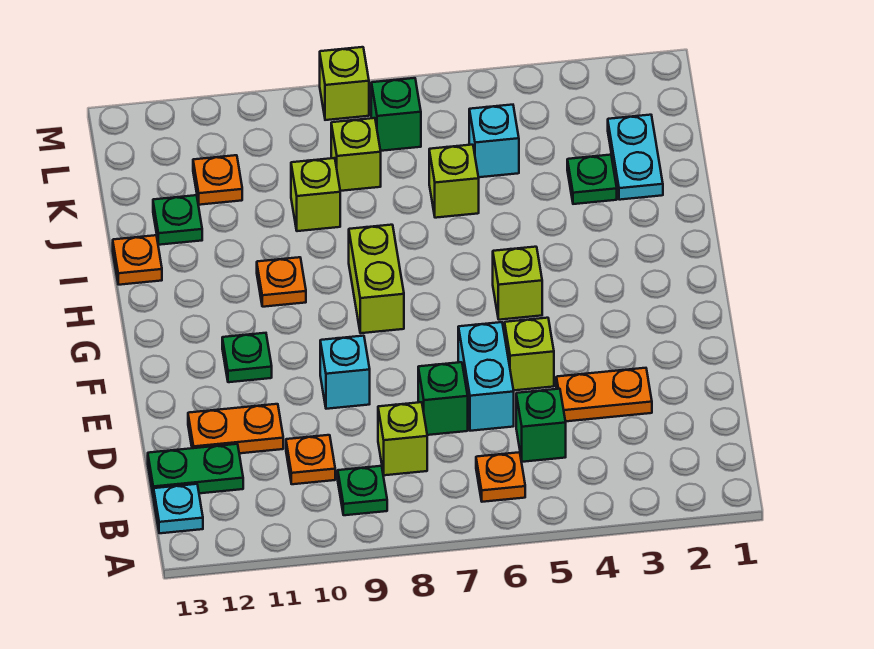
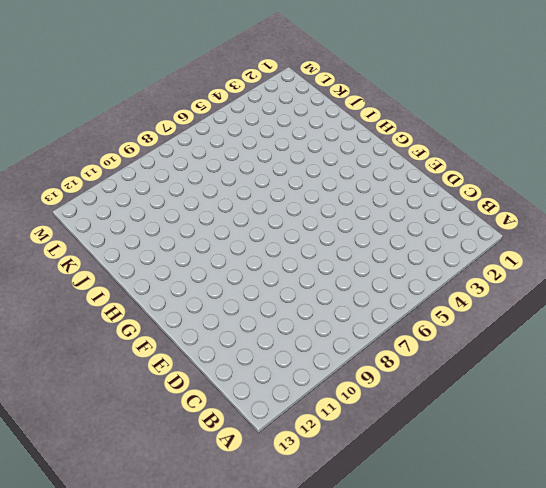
none -> orange plate B6 level 1
none -> green plate B9 level 1
none -> cyan plate B13 level 1

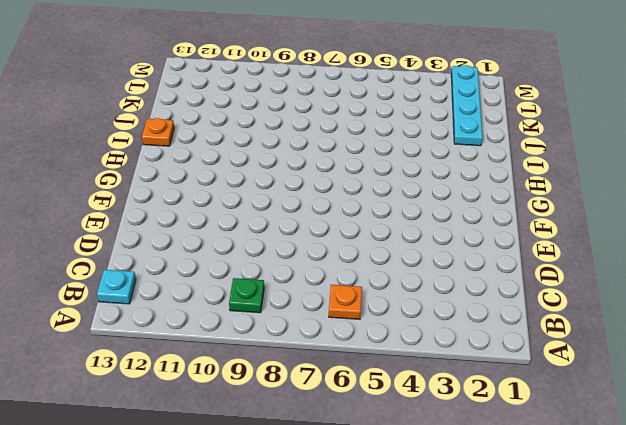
cyan plate J2:M2 level 1 -> cyan plate J2:K2 level 1
none -> green brick C5 level 1
none -> lime brick C8 level 1
none -> orange plate C10 level 1

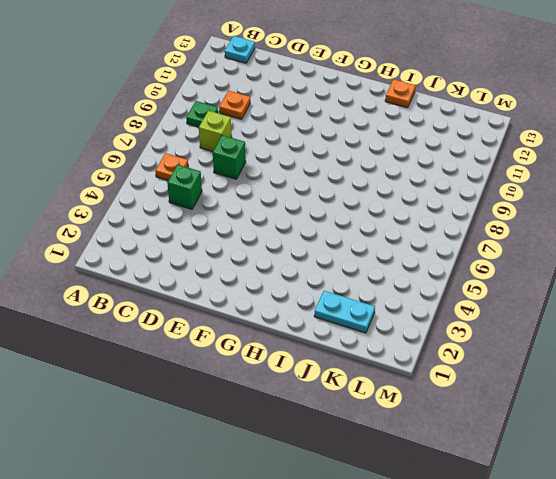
none -> green plate C12:C13 level 1
none -> orange plate D3:D4 level 1
none -> cyan brick D6:E6 level 1

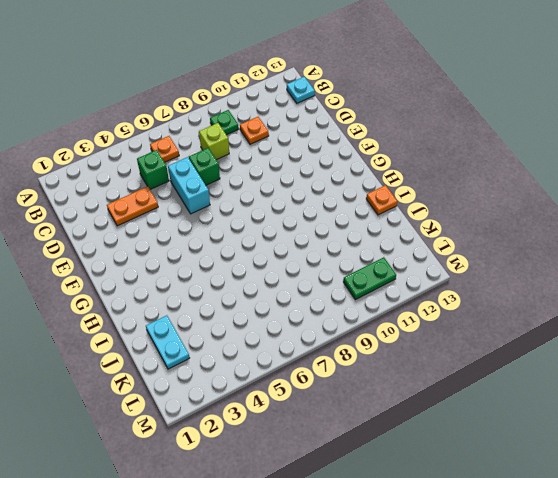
green plate L10:L11 level 1 -> green plate C12:C13 level 1
none -> orange plate D11:D12 level 1
none -> lime brick E5 level 1
none -> cyan brick E9 level 1

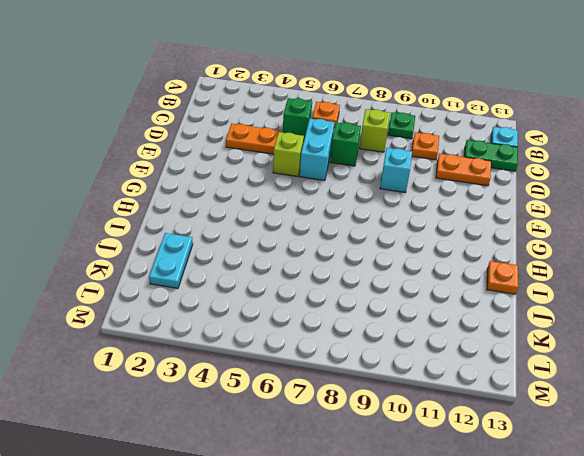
none -> green plate F11 level 1
none -> lime brick G5 level 1
none -> lime brick G8:H8 level 1

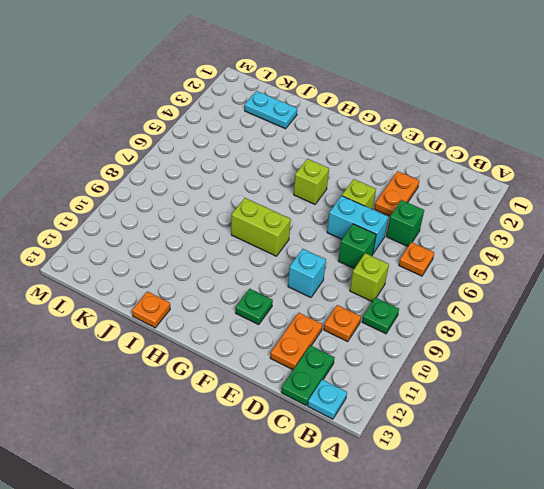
none -> orange plate H10 level 1
none -> green plate J3 level 1
none -> lime brick J6 level 1

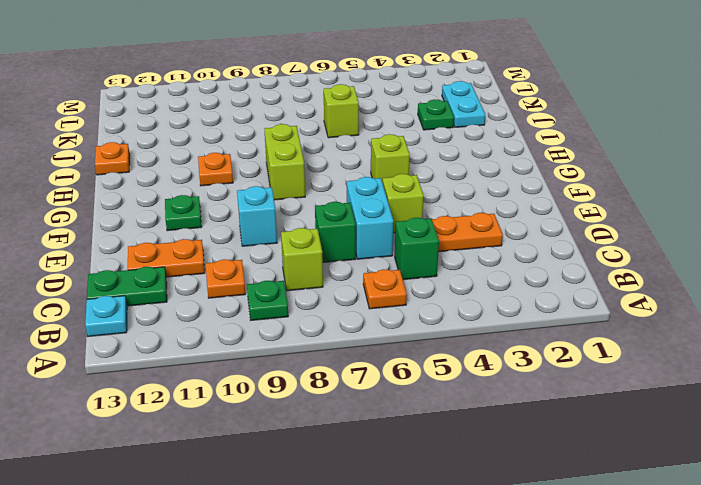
none -> lime brick J9 level 1
none -> green plate J12 level 1
none -> cyan brick K5 level 1

